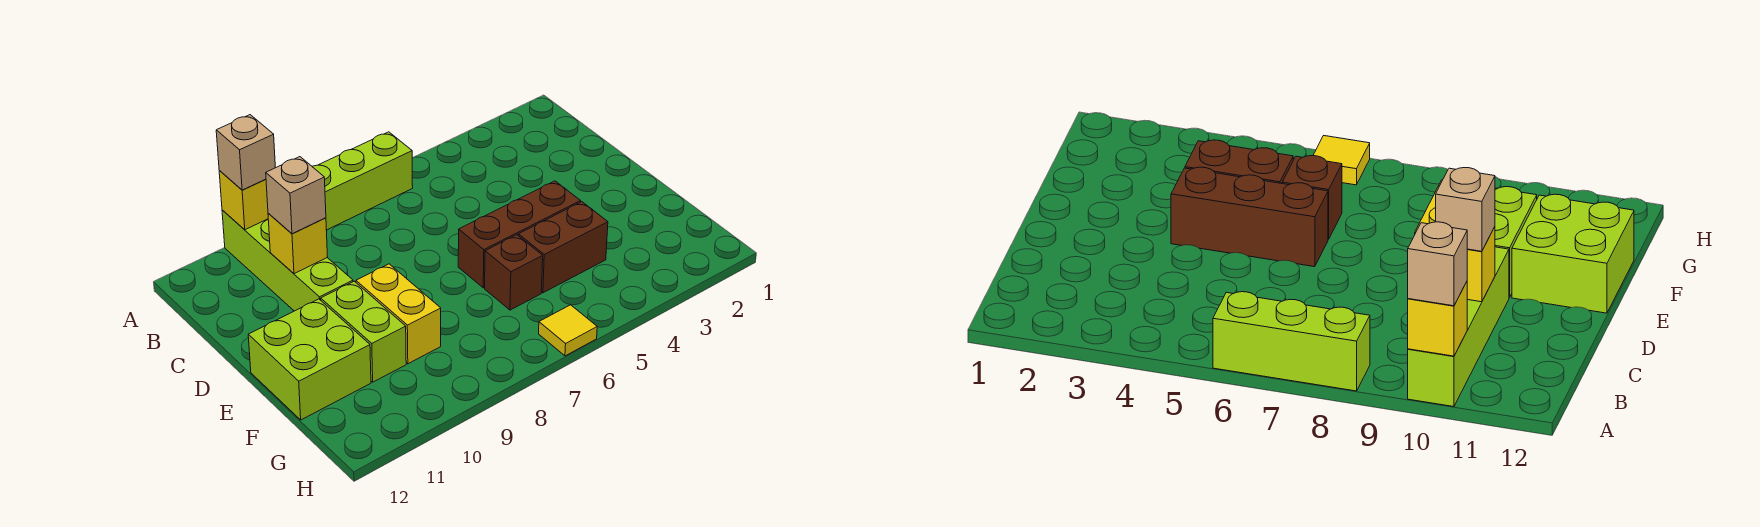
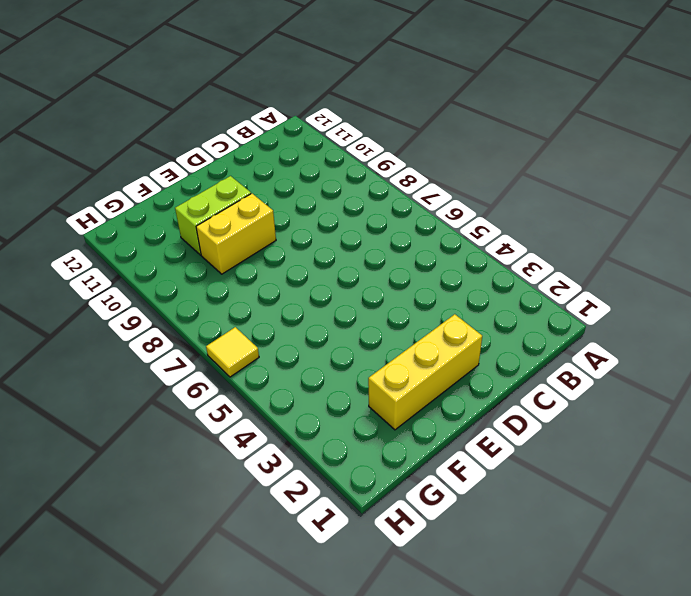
yellow brick D2:F2 level 1 -> none
none -> lime brick A6:A8 level 1
none -> lime brick A10:D10 level 1
none -> brown brick E4:E6 level 1

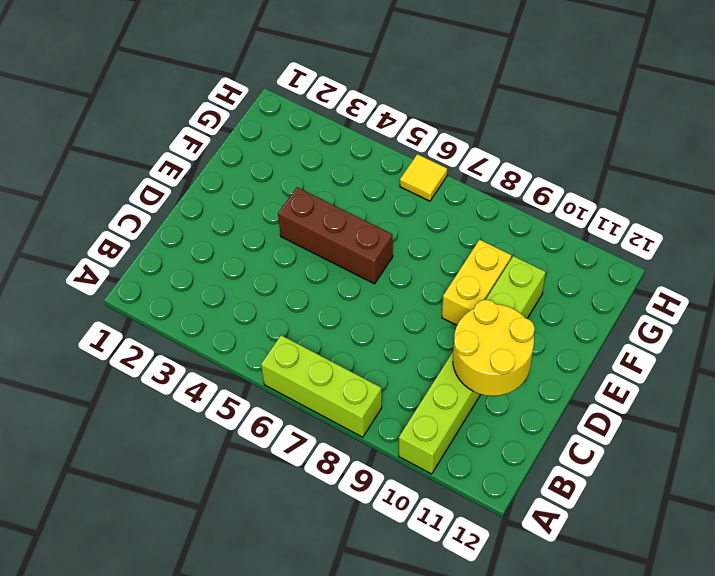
yellow round brick C10:D11 level 2 -> yellow brick C10 level 2
none -> lime brick E11:F12 level 1
none -> brown brick F4:F5 level 1
none -> brown brick F6 level 1

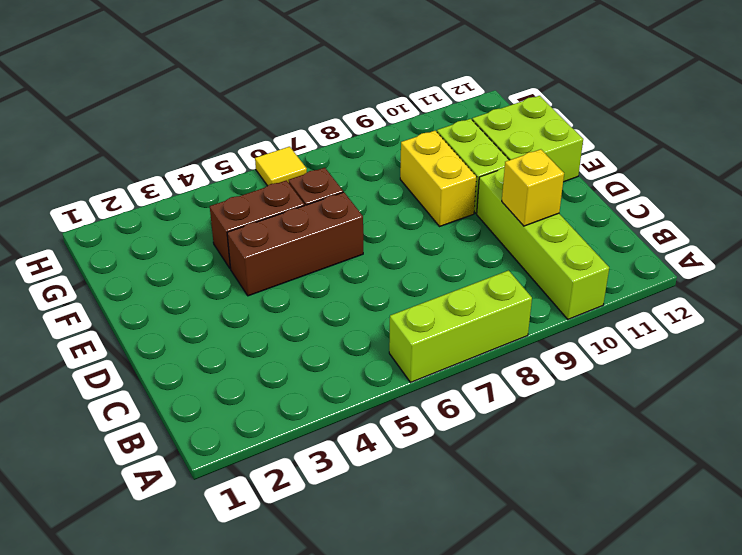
none -> yellow brick A10 level 2
none -> tan brick A10 level 3
none -> tan brick C10 level 3

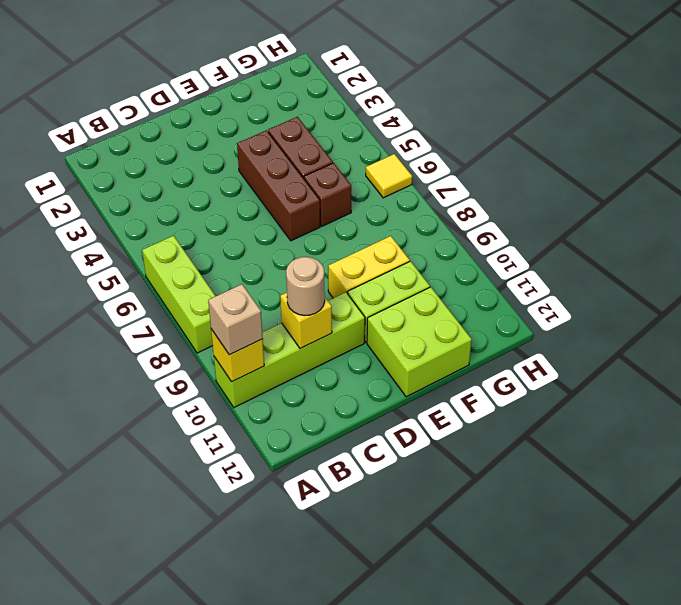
tan round brick C10 level 3 -> tan brick C10 level 3

